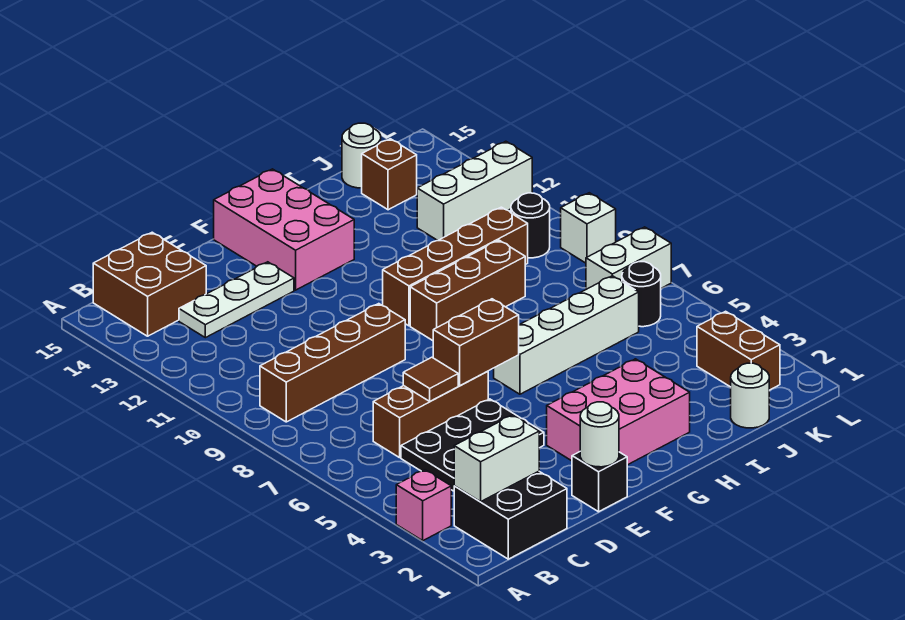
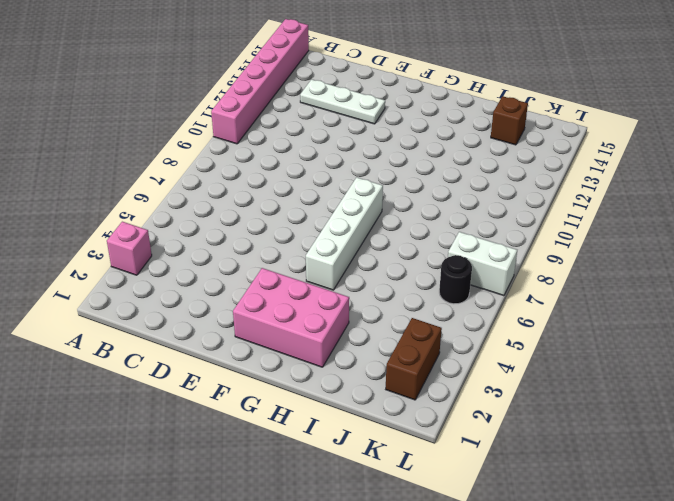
pink brick A10:A15 level 1 -> none
white brick G5:G8 level 1 -> white brick G6:J6 level 1
none -> black brick B1:C2 level 1
none -> brown brick B9:E9 level 1
none -> brown brick B14:C15 level 1

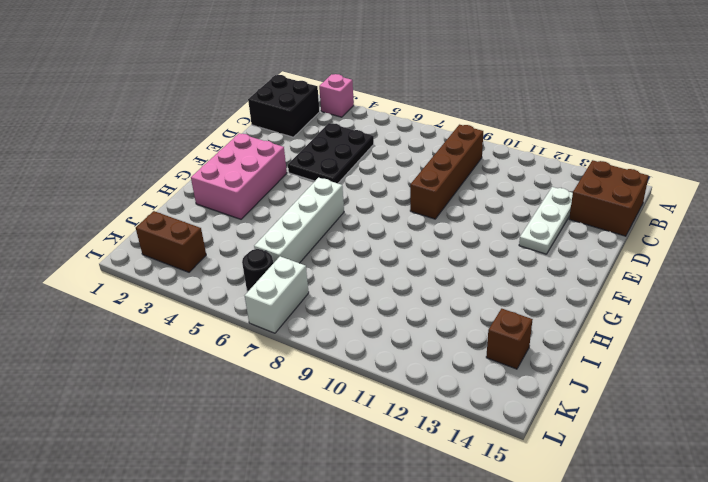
none -> brown brick C6:E6 level 1
none -> black brick E1 level 1
none -> pink brick F13:G15 level 1

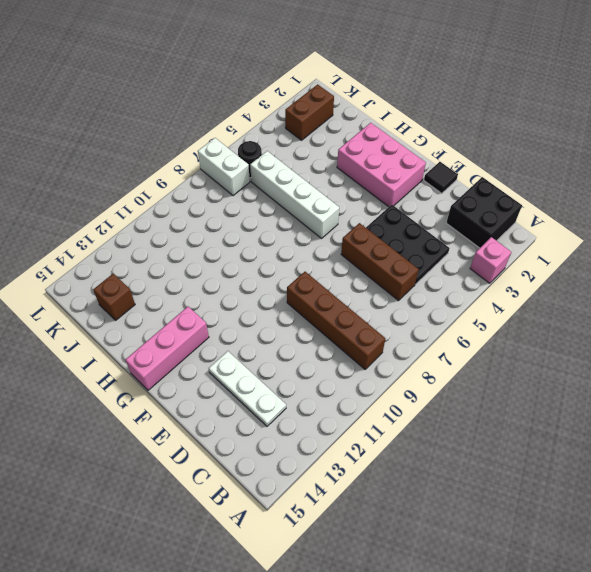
black tile E1 level 1 -> black brick E1 level 1
pink brick G13:G15 level 1 -> pink brick F13:G15 level 1
none -> brown brick B14:C15 level 1
none -> brown brick G9:I9 level 1
none -> brown brick G10:J10 level 1

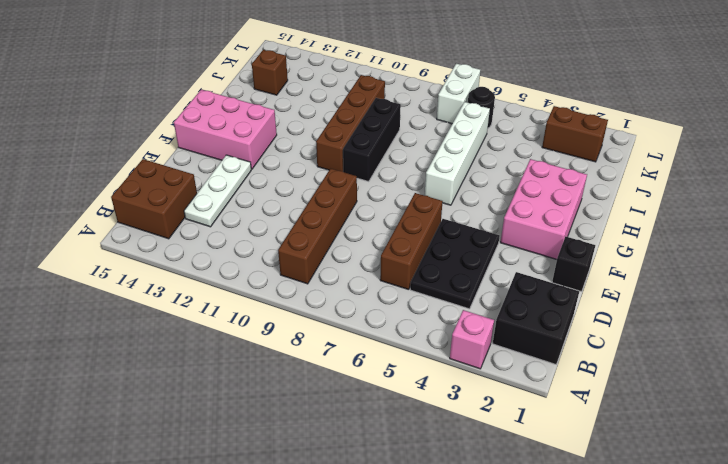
black brick G9:I9 level 1 -> brown brick G9:I9 level 1
none -> white round brick J1 level 1
none -> white brick J12:L12 level 1
none -> white round brick J15 level 1

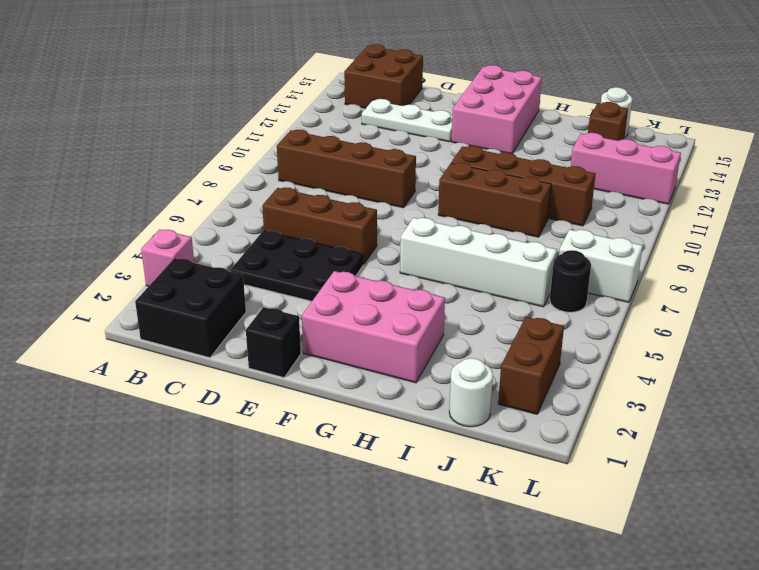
pink brick J12:L12 level 1 -> white brick J12:L12 level 1
none -> black round brick K10 level 1
none -> white brick L9 level 1
none -> white brick B2:C2 level 2

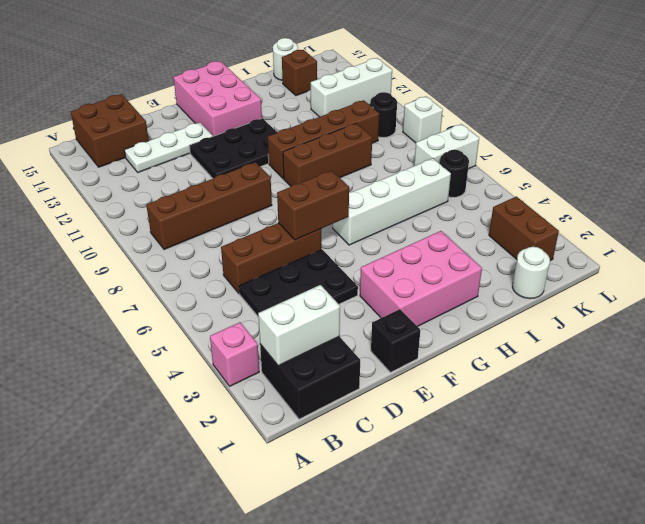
black plate E11:G12 level 1 -> none
none -> brown tile D6 level 2
none -> white round brick E1 level 2

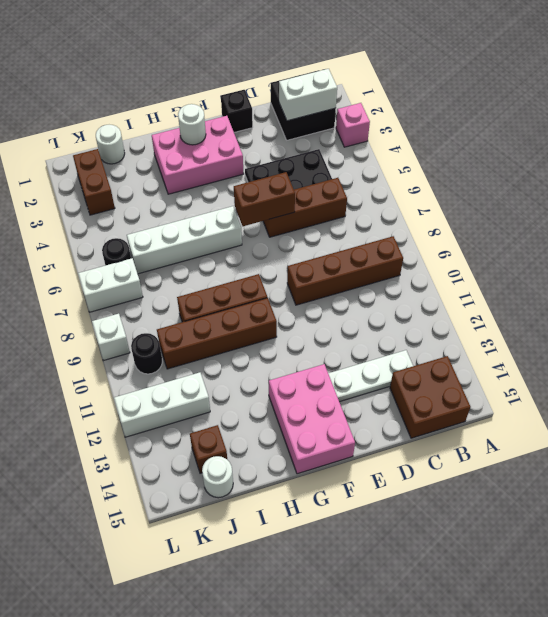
white round brick G2 level 2 -> white round brick E1 level 2
none -> brown tile D6 level 2

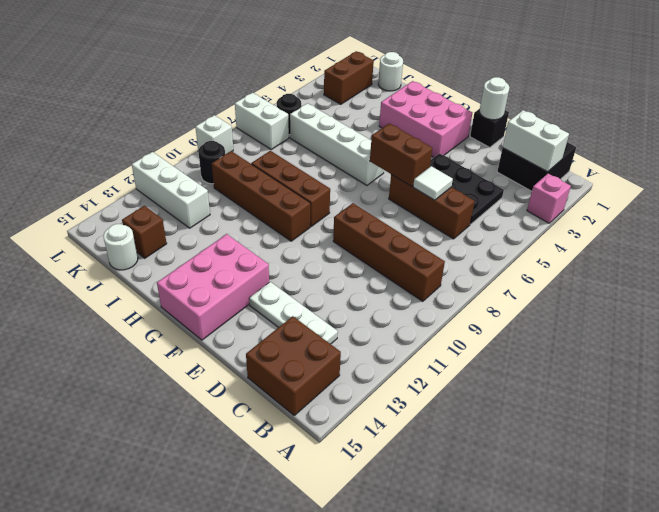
white tile D6 level 2 -> brown tile D6 level 2

